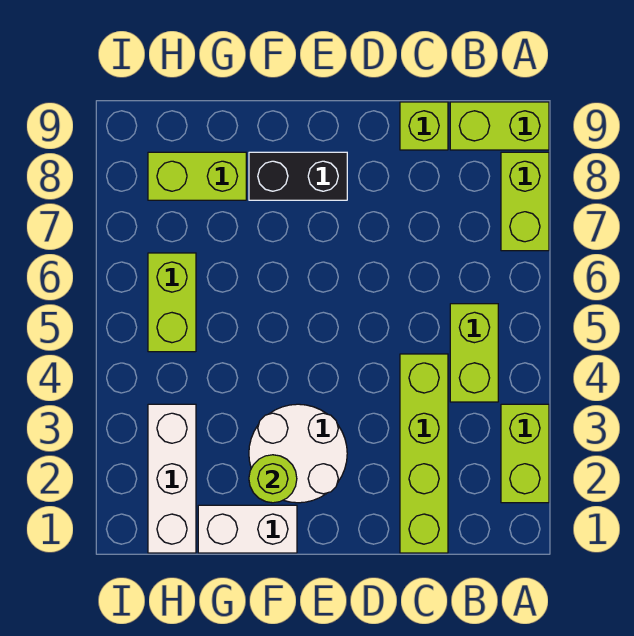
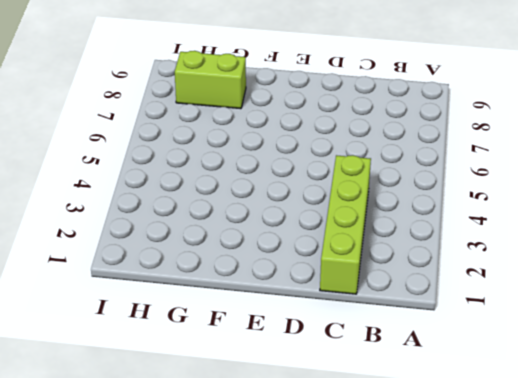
none -> lime brick A2:A3 level 1
none -> lime brick A7:A8 level 1
none -> lime brick A9:B9 level 1

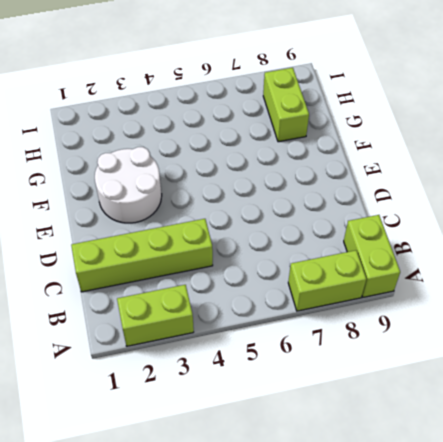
none -> lime brick B4:B5 level 1
none -> lime brick C9 level 1
none -> black brick E8:F8 level 1

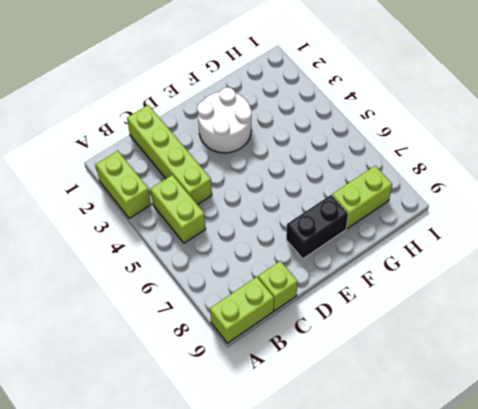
none -> lime brick A7:A8 level 1
none -> white brick F1:G1 level 1
none -> white brick H1:H3 level 1

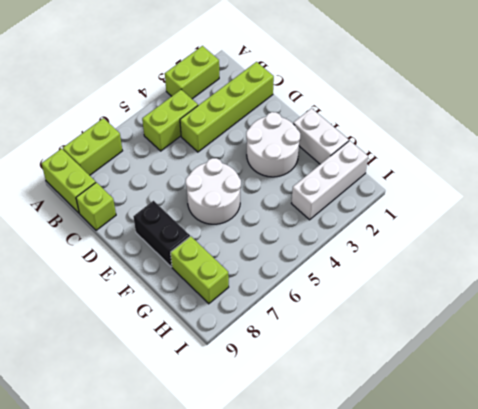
white round brick E5:F6 level 1 -> none
none -> lime brick H5:H6 level 1
none -> lime round brick F2 level 2

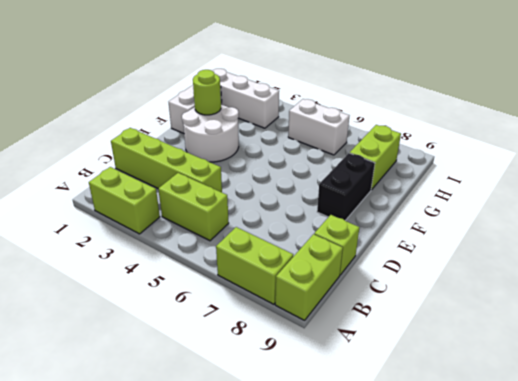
white brick H5:H6 level 1 -> lime brick H5:H6 level 1

